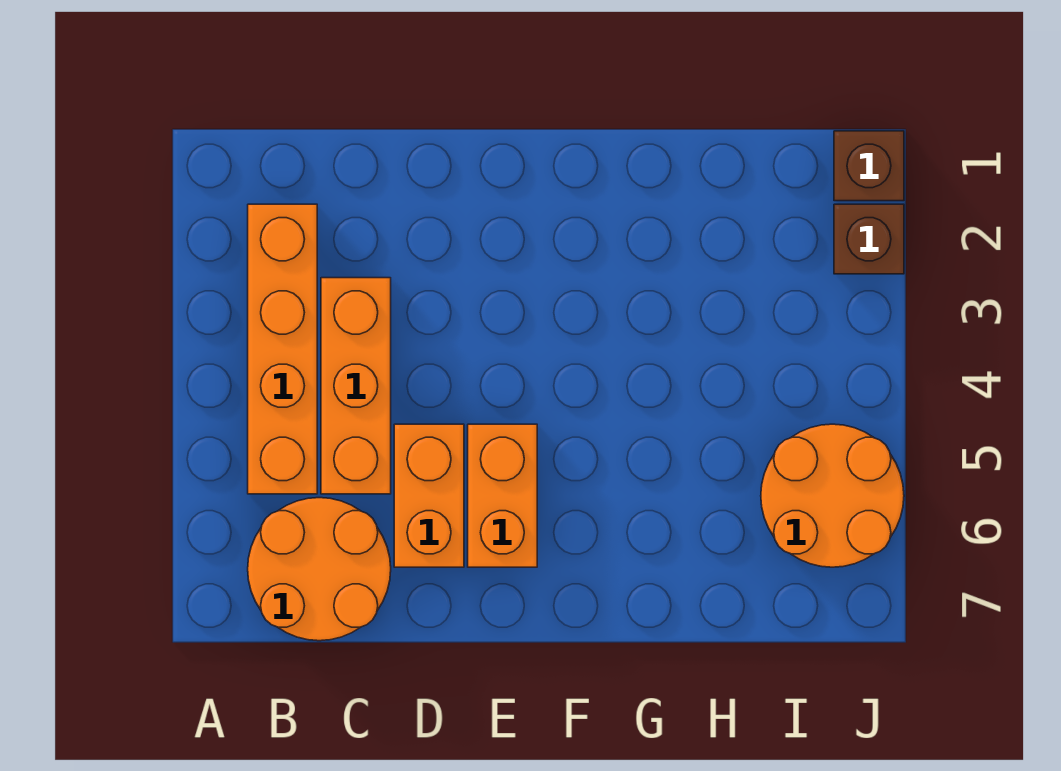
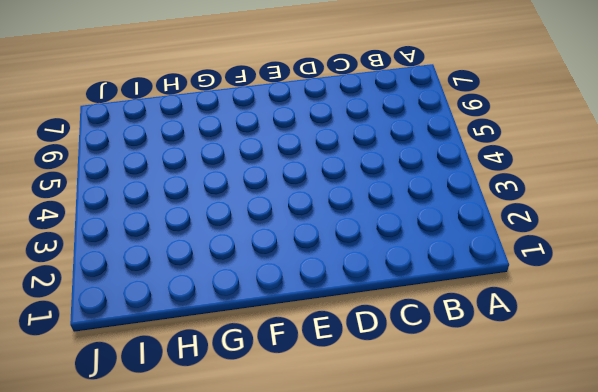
none -> orange brick B2:B5 level 1
none -> orange round brick B6:C7 level 1

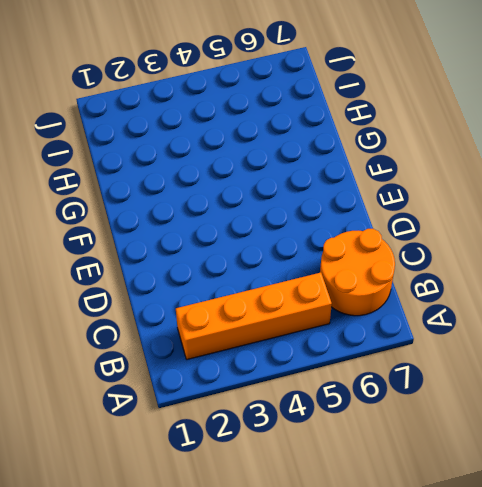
none -> orange brick C3:C5 level 1
none -> orange brick D5:D6 level 1

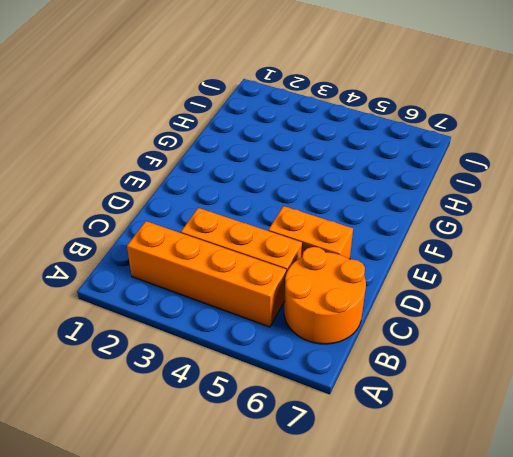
none -> orange brick E5:E6 level 1
none -> orange round brick I5:J6 level 1

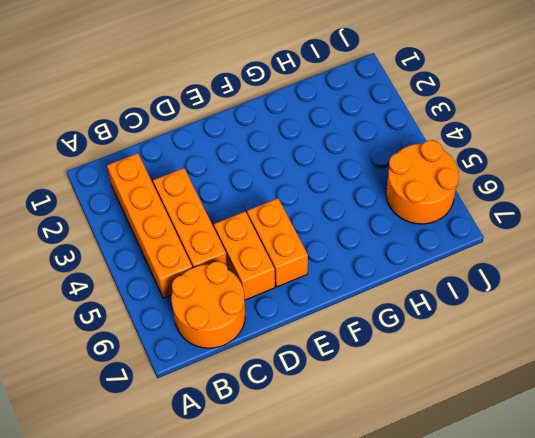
none -> brown brick J1 level 1
none -> brown brick J2 level 1

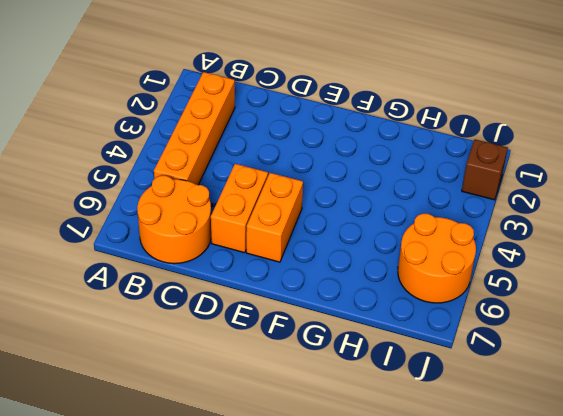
none -> orange brick C3:C5 level 1
none -> brown brick J1 level 1

